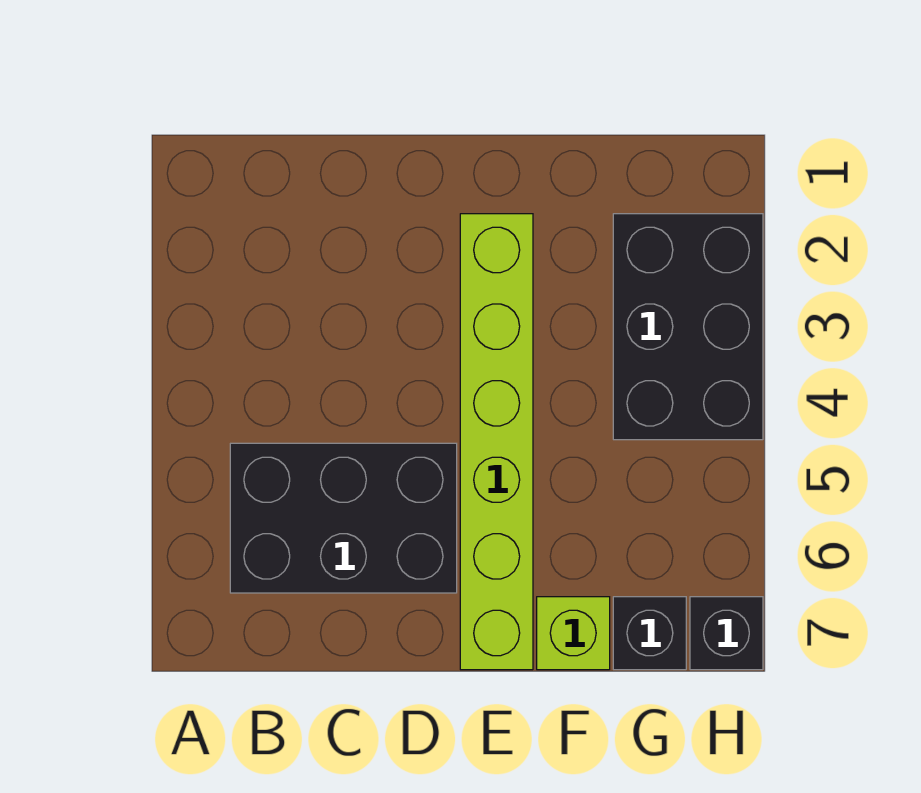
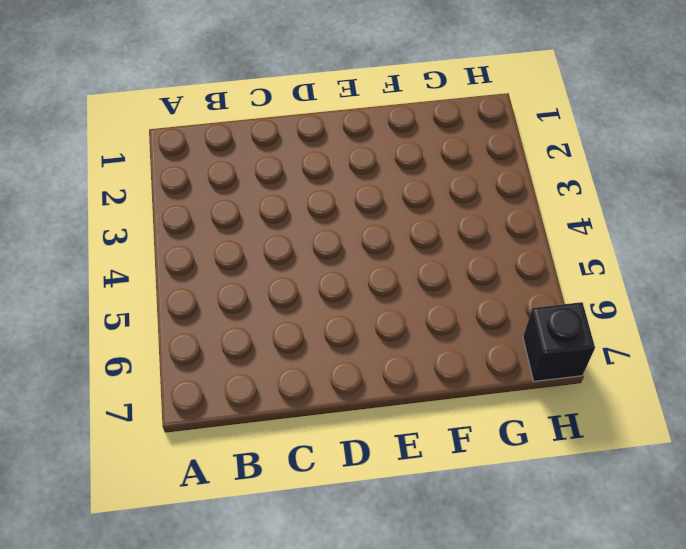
none -> black brick B5:D6 level 1
none -> lime brick E2:E7 level 1

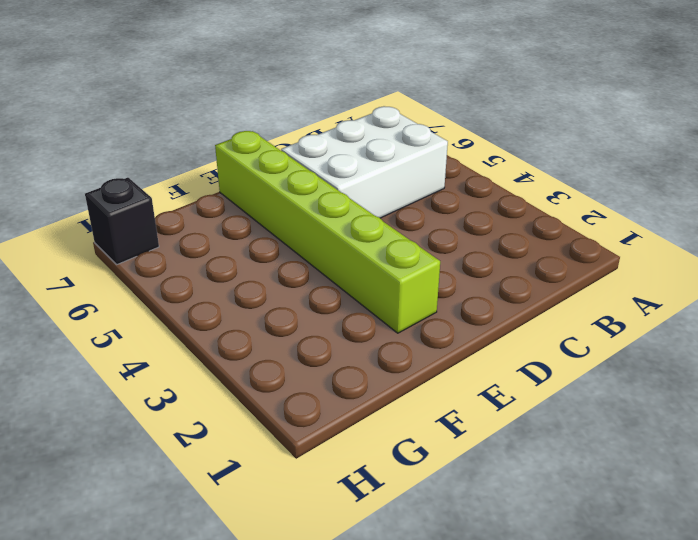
white brick B5:D6 level 1 -> black brick B5:D6 level 1
none -> lime brick F7 level 1
none -> black brick G2:H4 level 1

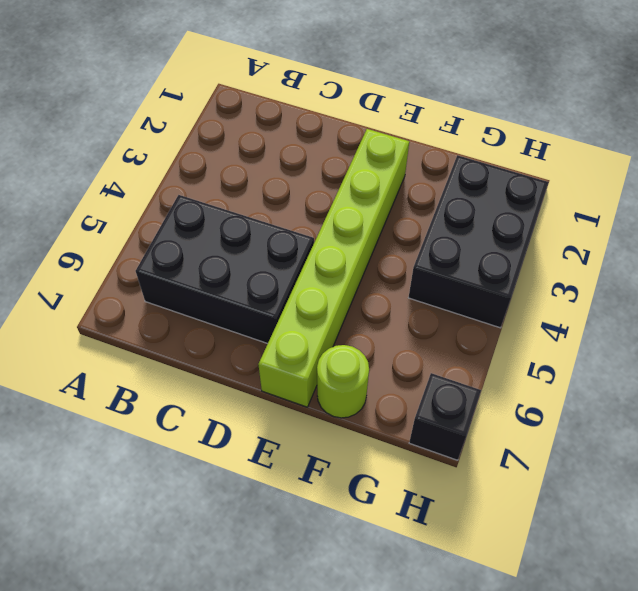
lime round brick F7 level 1 -> lime brick F7 level 1
none -> black brick G7 level 1

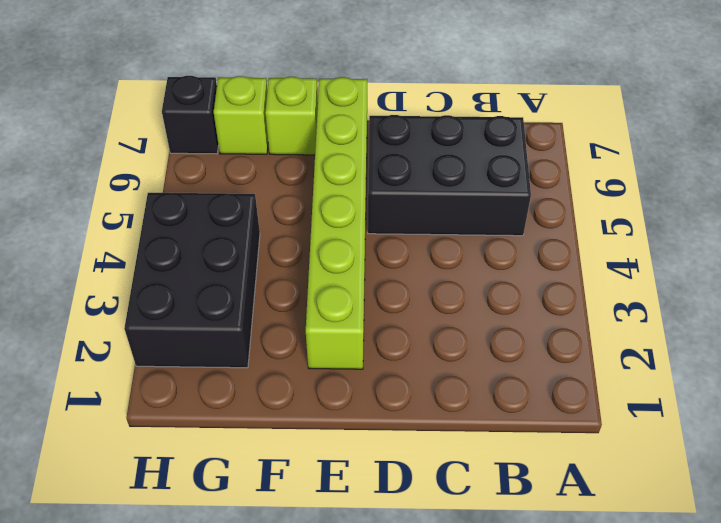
lime brick G7 level 1 -> black brick G7 level 1

